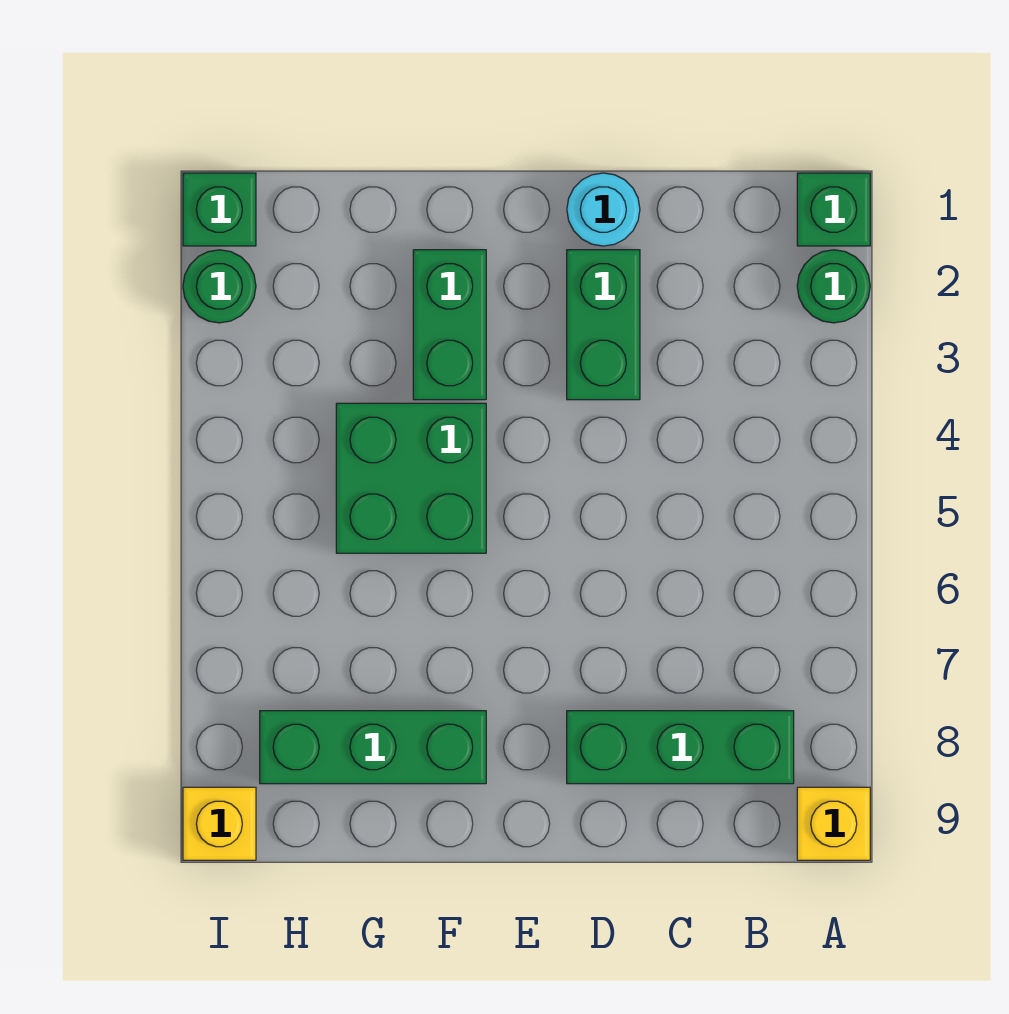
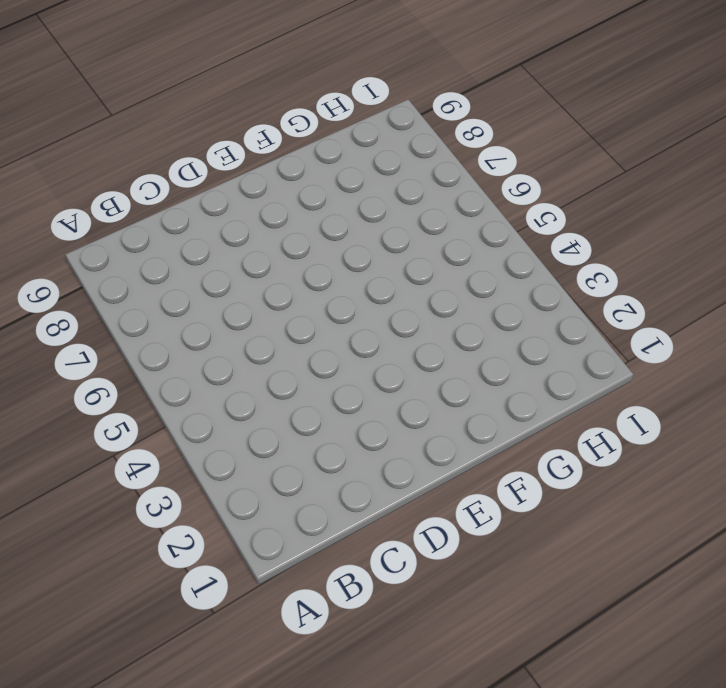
none -> green brick A1 level 1
none -> green round brick A2 level 1
none -> yellow brick A9 level 1

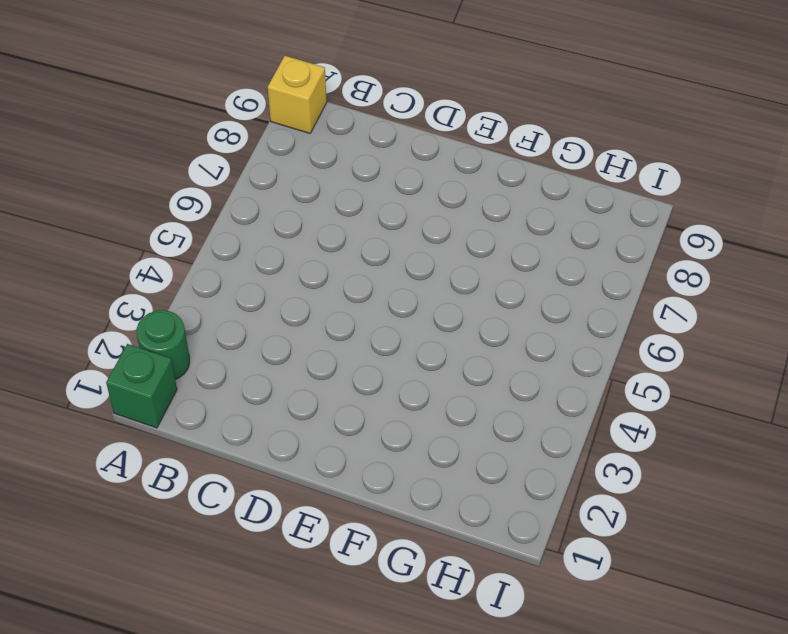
none -> green brick B8:D8 level 1
none -> cyan round brick D1 level 1
none -> green brick D2:D3 level 1

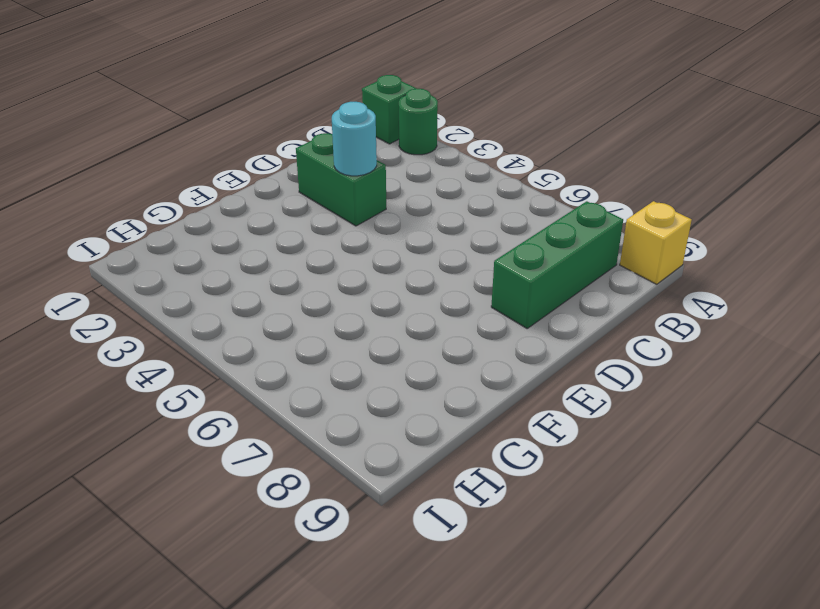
cyan round brick D3 level 2 -> cyan round brick D1 level 1
none -> green brick F2:F3 level 1
none -> green brick F4:G5 level 1
none -> green brick F8:H8 level 1

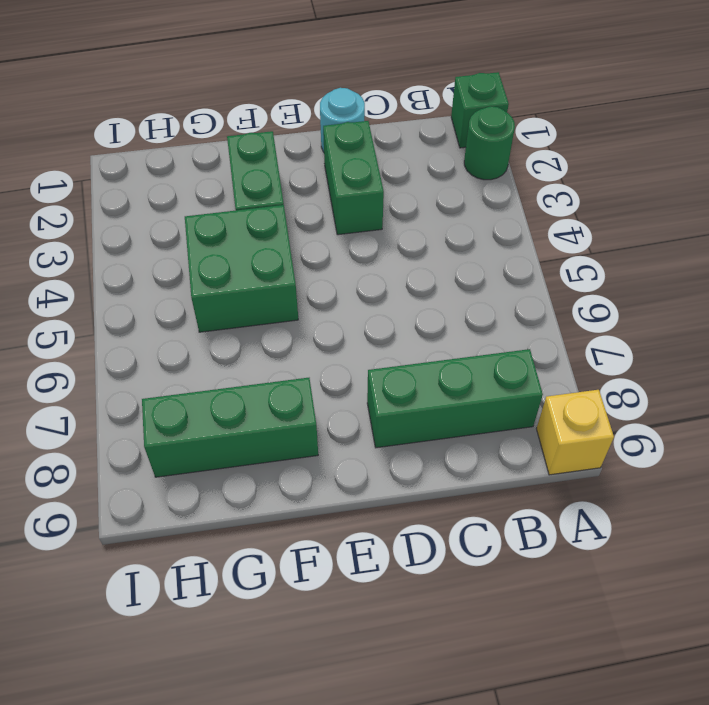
none -> green brick I1 level 1
none -> green round brick I2 level 1
none -> yellow brick I9 level 1

